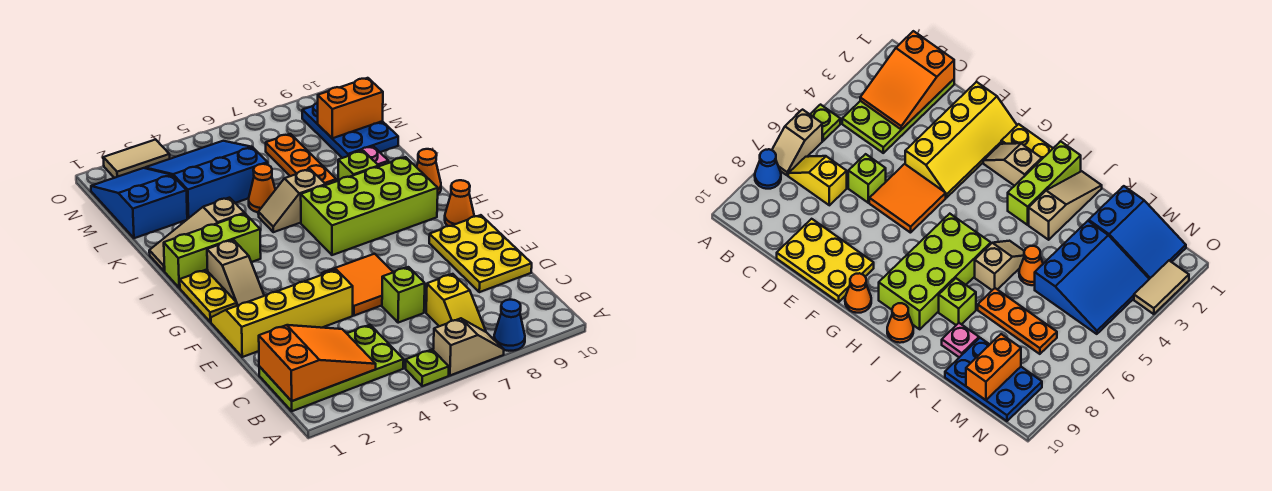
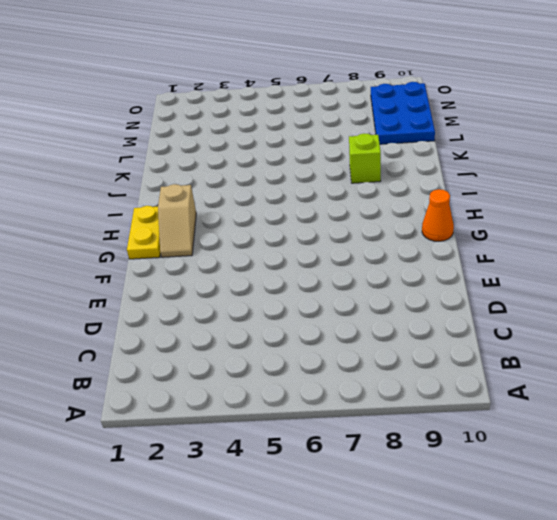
none -> lime plate A5 level 1
none -> tan slope A6:A7 level 1 top 6
none -> blue cone A8 level 1

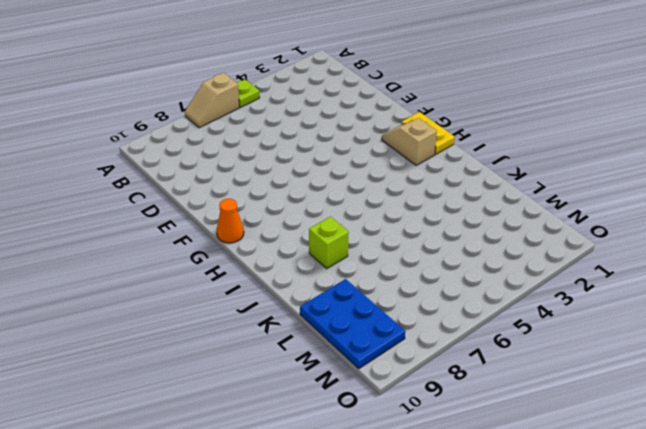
none -> blue cone A8 level 1
none -> lime plate B1:C4 level 1
none -> yellow slope B7:C7 level 1 top C

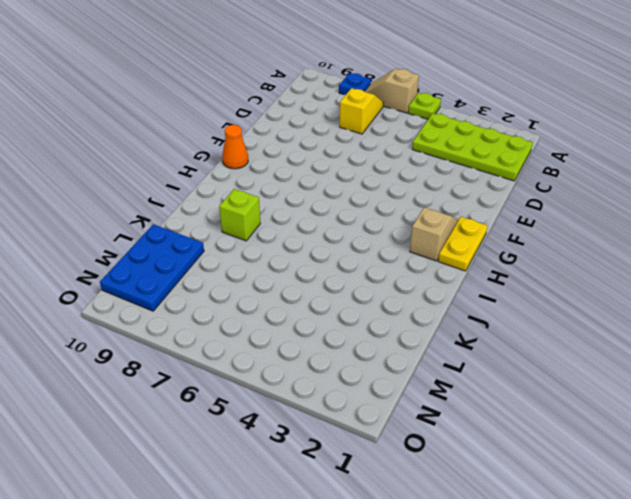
blue plate A8 level 1 -> blue cone A8 level 1
none -> lime brick D6 level 1
none -> yellow plate D9:F10 level 1
none -> yellow slope E1:F4 level 1 top E

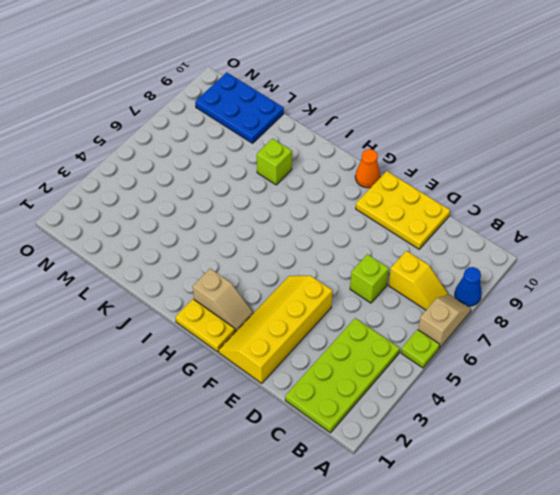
none -> orange tile E5:F6 level 1
none -> lime brick H6:I9 level 1
none -> lime brick I1:I3 level 1

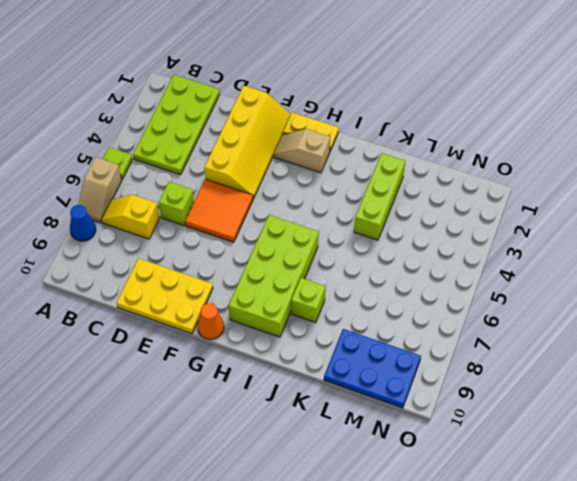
lime brick K2:K4 level 1 -> lime brick I1:I3 level 1
none -> orange cone I10 level 1
none -> tan slope J1:J3 level 1 top 3
none -> tan slope J5:J6 level 1 top 6

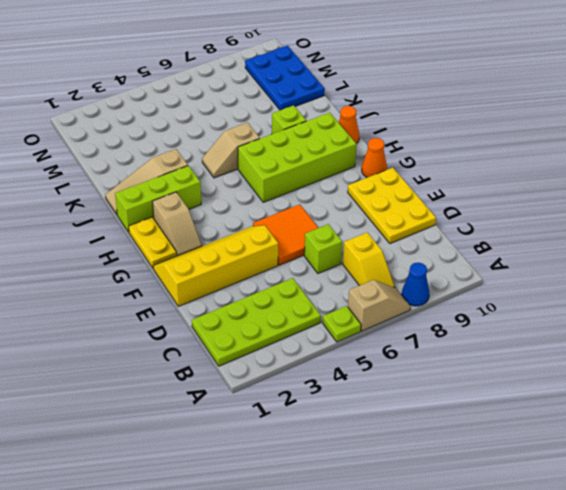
none -> orange cone K5 level 1
none -> orange plate K7:M7 level 1
none -> pink plate K9 level 1

